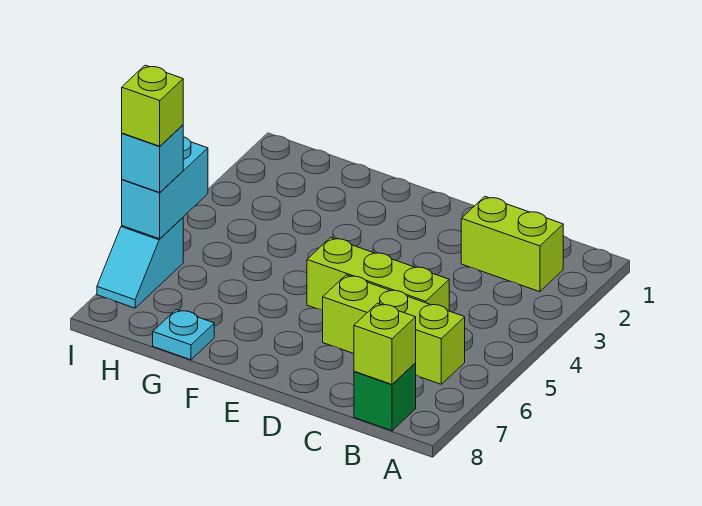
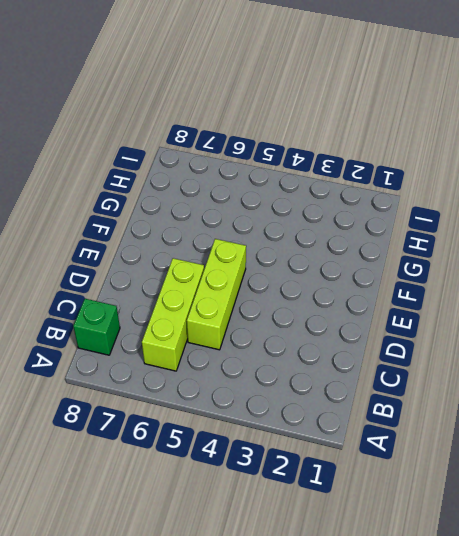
none -> lime brick B2:C2 level 1
none -> cyan plate G8 level 1

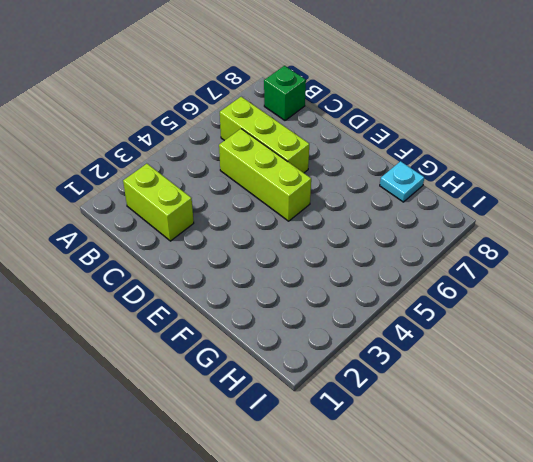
none -> cyan slope I6:I7 level 1 top 6
none -> lime brick B8 level 2

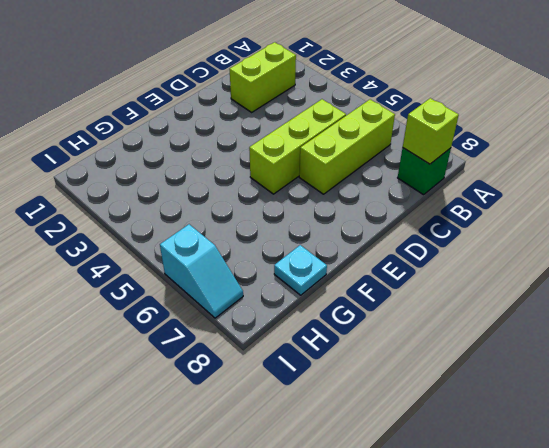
none -> cyan brick I5:I6 level 2
none -> cyan brick I6 level 3

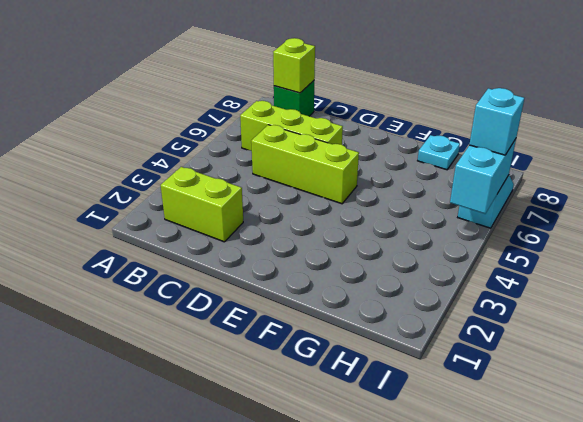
none -> lime brick I6 level 4

